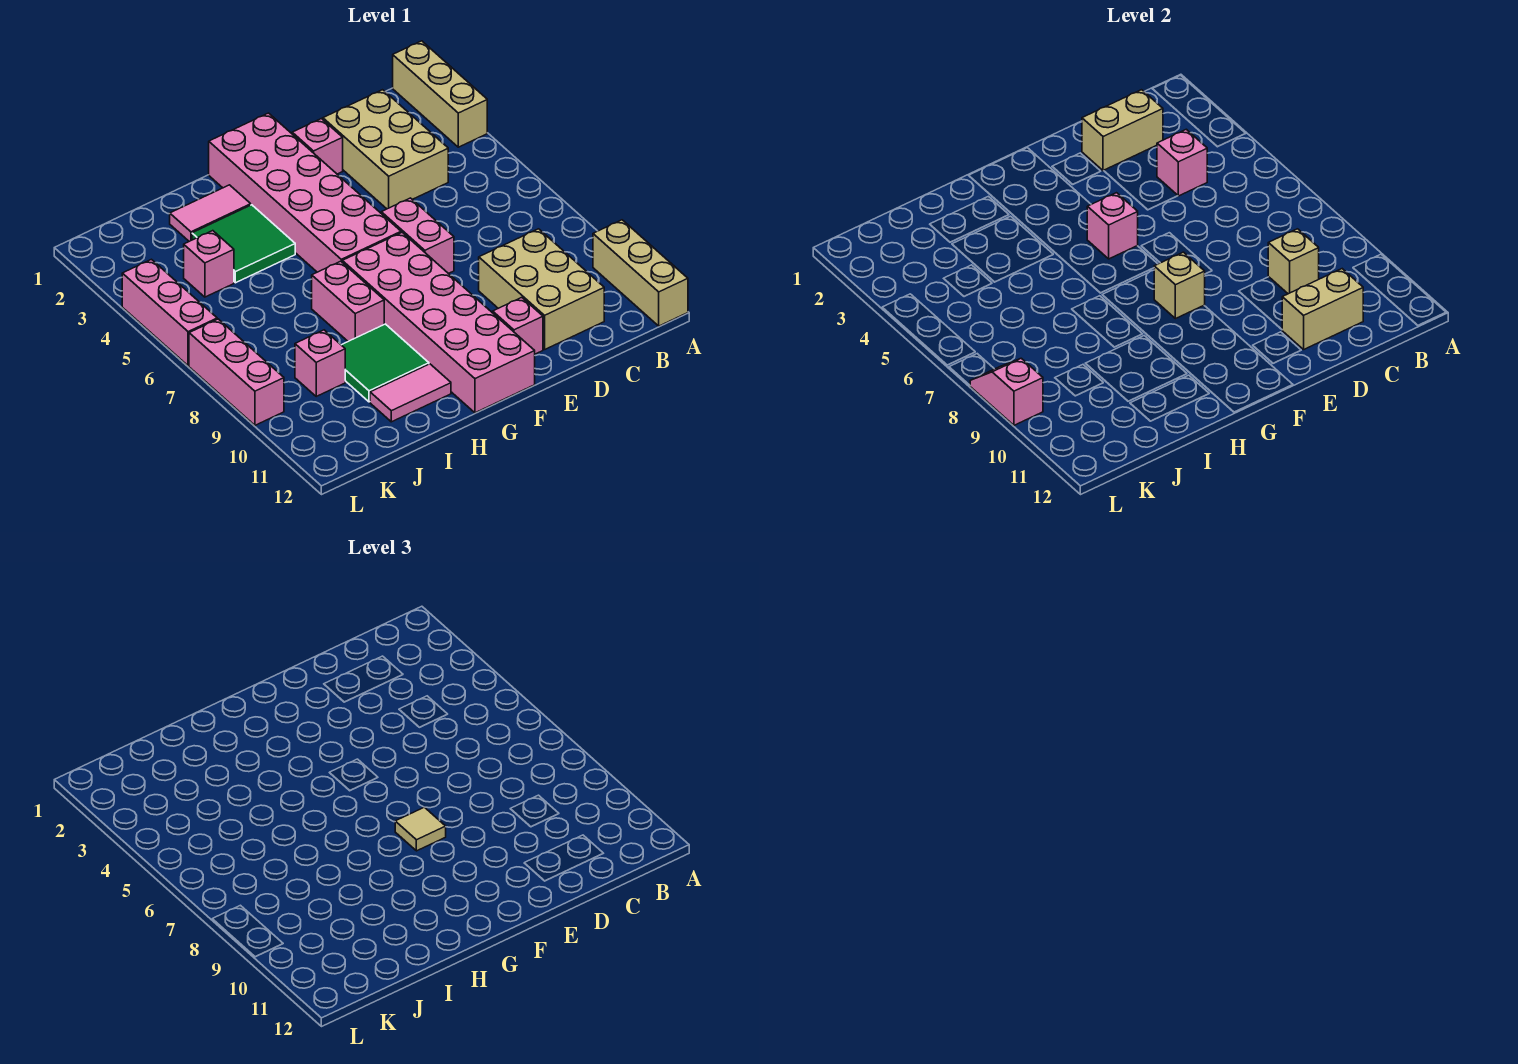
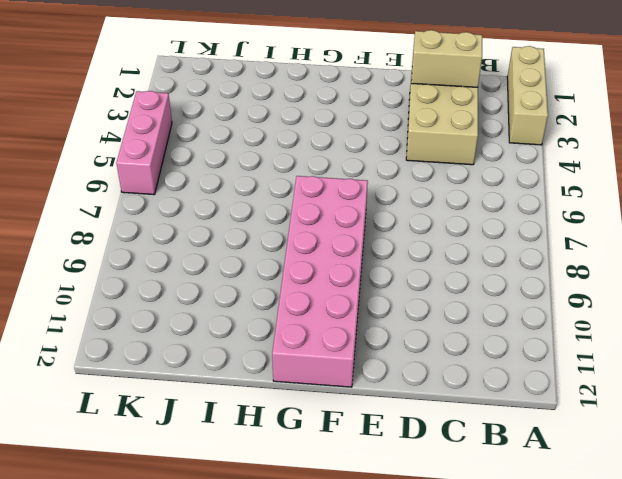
none -> tan brick A10:A12 level 1
none -> tan brick C9:D11 level 1
none -> pink brick E2 level 1

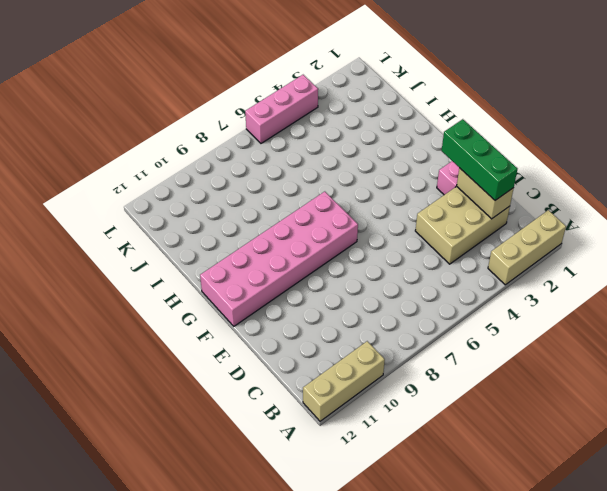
green brick C2:E2 level 3 -> none
none -> tan brick C9:D11 level 1
none -> pink brick E6:E7 level 1
none -> pink brick E11 level 1

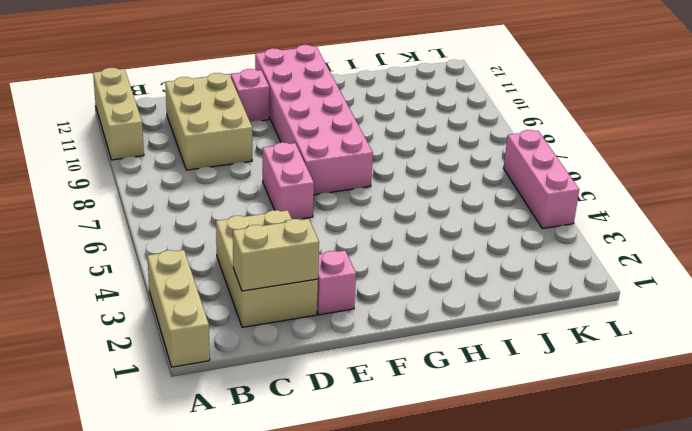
none -> pink brick F1:G6 level 1
none -> pink tile H2:I2 level 1
none -> green tile H3:I4 level 1

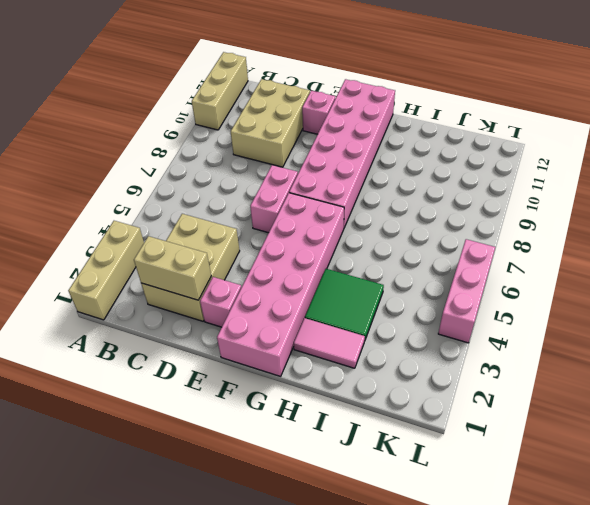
none -> pink brick H7:H8 level 1
none -> green tile H9:I10 level 1
none -> pink tile H11:I11 level 1

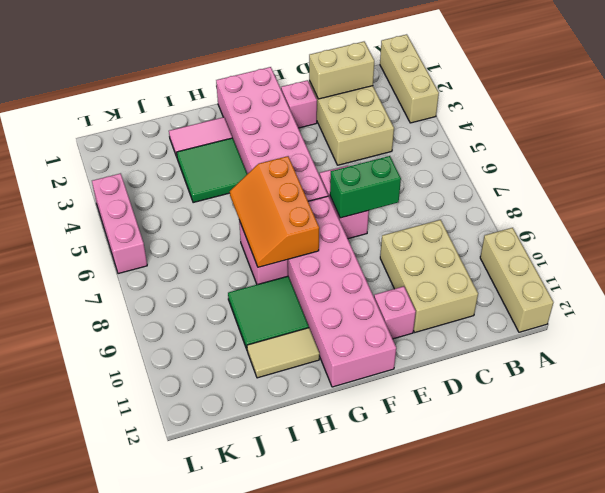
green brick D7:E7 level 2 -> none
orange slope G6:H8 level 2 top G -> none
tan tile H11:I11 level 1 -> pink tile H11:I11 level 1
none -> pink brick J4 level 1
none -> pink brick J9 level 1
none -> pink brick L7:L9 level 1

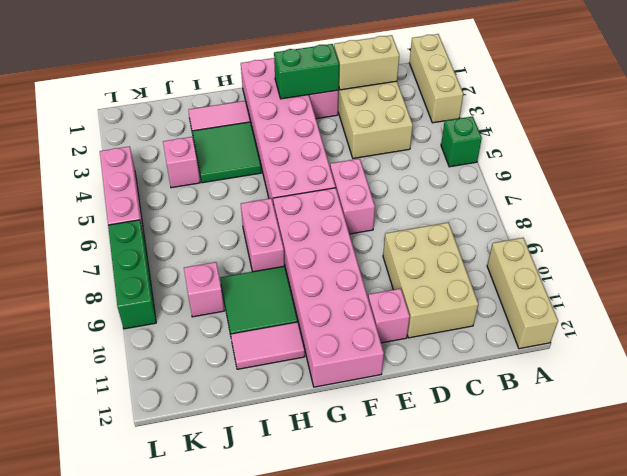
green brick A5 level 1 -> none
green brick E2:F2 level 2 -> none
green brick L7:L9 level 1 -> pink brick L7:L9 level 1
none -> pink brick C4 level 2
none -> tan brick C9 level 2
none -> tan brick C11:D11 level 2

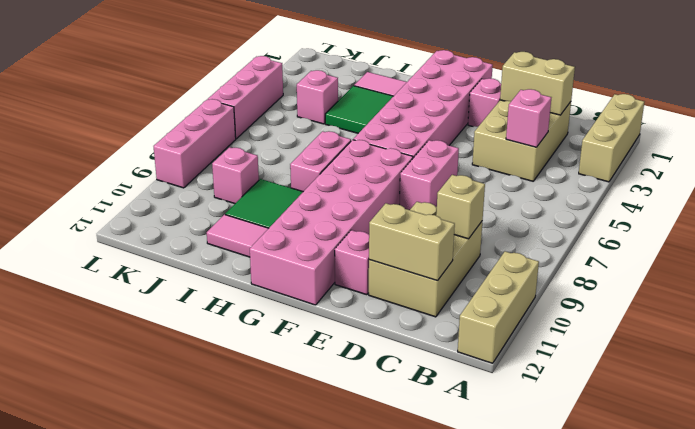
none -> pink brick F5 level 2
none -> tan brick F8 level 2
none -> pink slope L8:L9 level 2 top 9

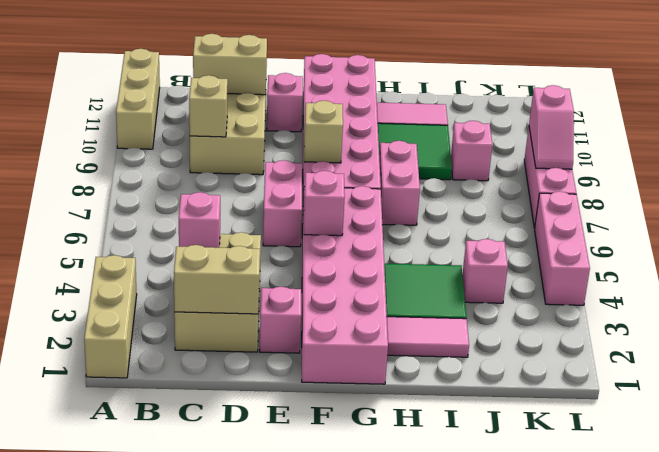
none -> tan tile F8 level 3

